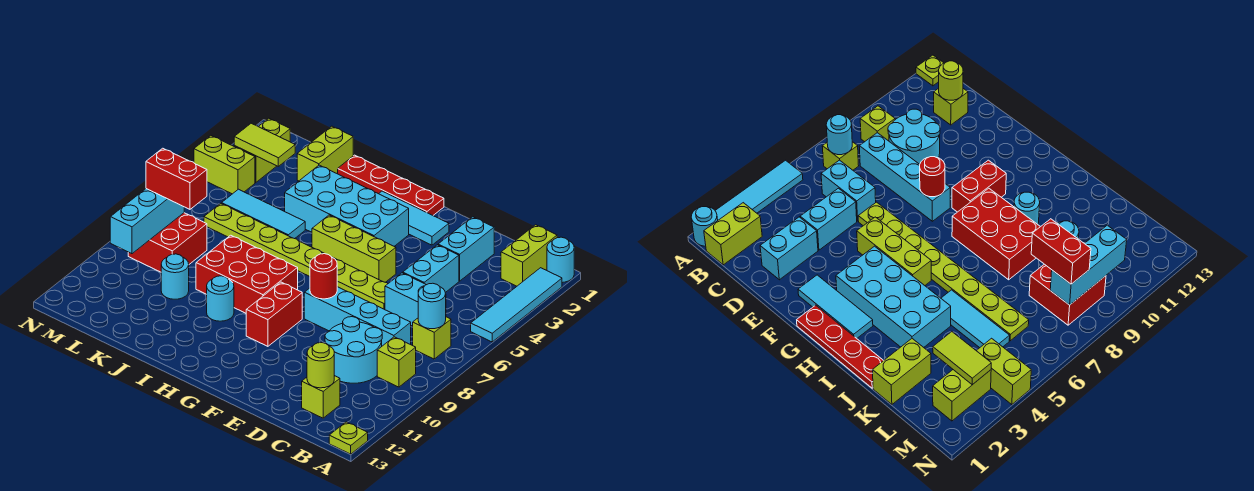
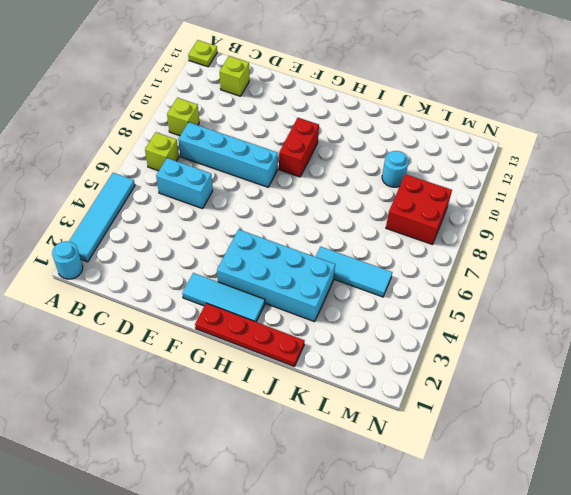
none -> lime brick B1:B2 level 1
none -> cyan round brick C9:D10 level 1
none -> cyan brick D2:D3 level 1
none -> cyan brick D4:D5 level 1

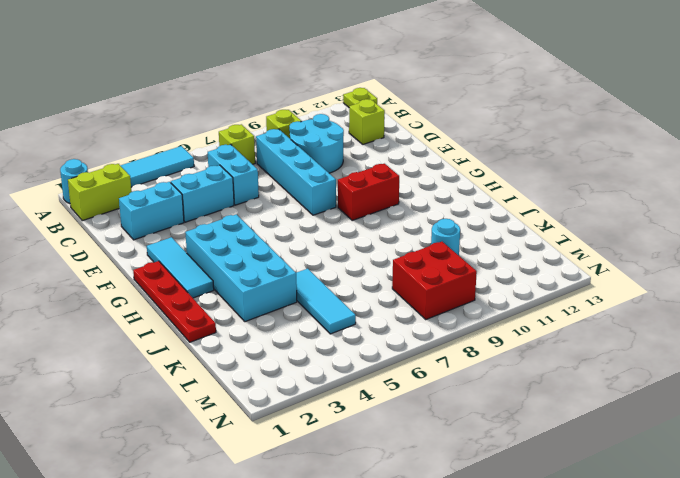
none -> lime plate E6:L6 level 1
none -> lime brick F5:H5 level 1
none -> red brick H8:J9 level 1
none -> cyan round brick I10 level 1

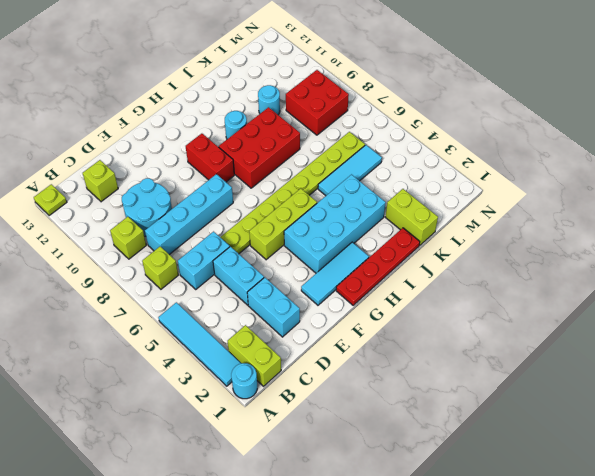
none -> lime brick M2:M3 level 1
none -> lime brick M4:N4 level 1
none -> cyan round brick B7 level 2
none -> lime round brick C12 level 2

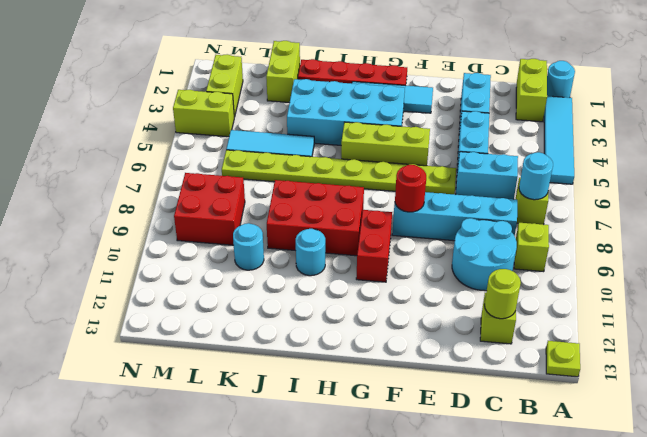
none -> lime tile L3:M3 level 2
none -> cyan brick M8:M10 level 2
none -> red brick L8:M8 level 3

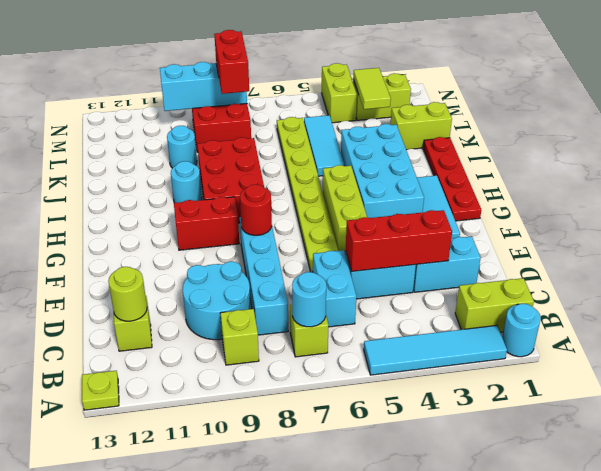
red brick D3:D5 level 2 -> none

